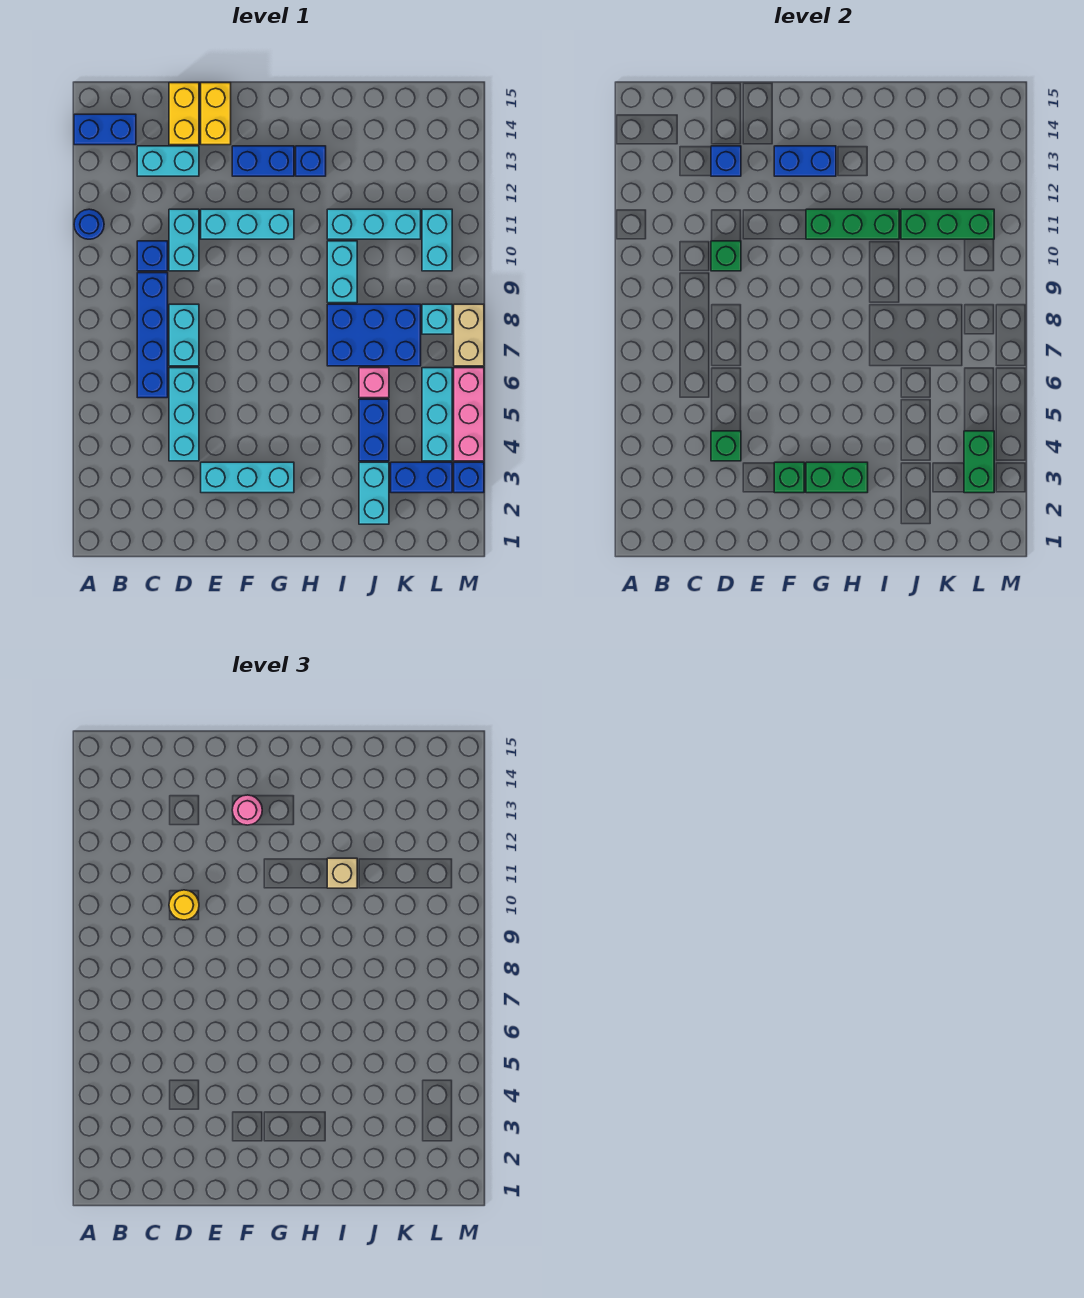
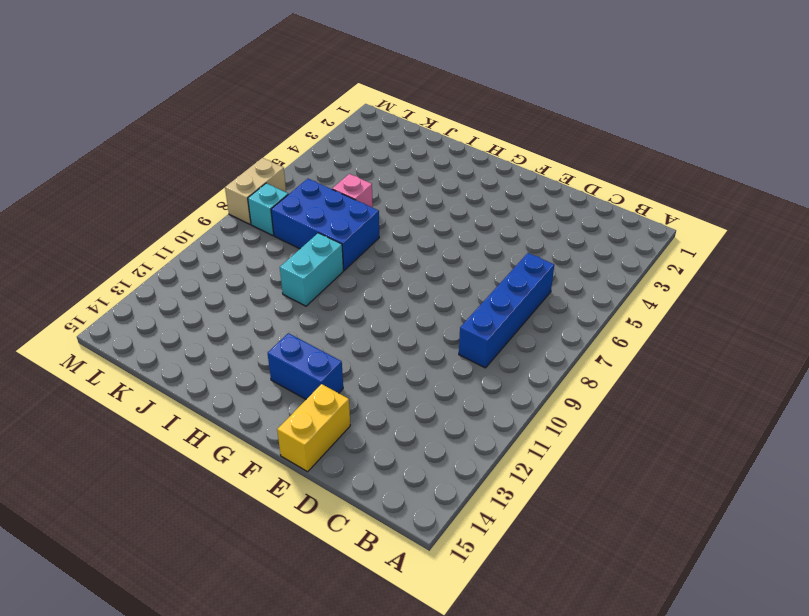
none -> blue round brick A11 level 1
none -> blue brick A14:B14 level 1
none -> blue brick C10 level 1
none -> cyan brick C13:D13 level 1

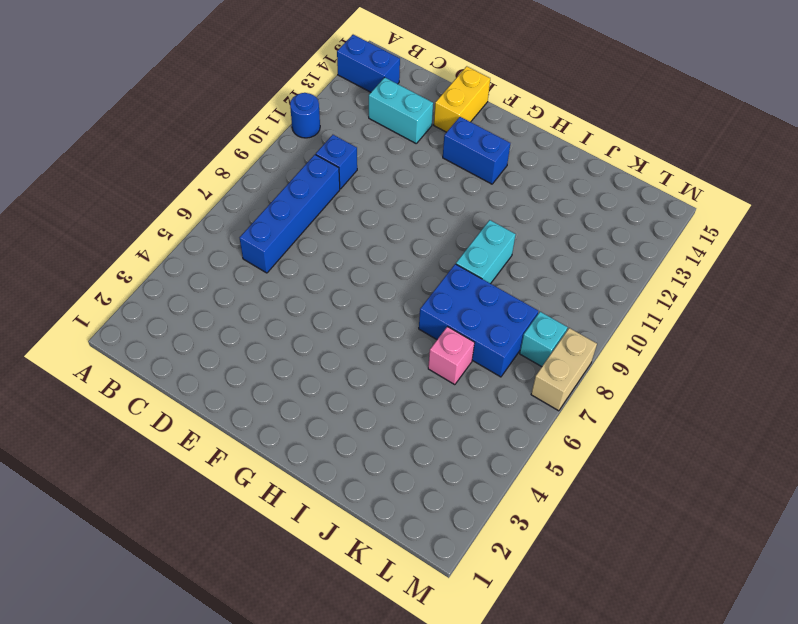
none -> cyan brick D4:D6 level 1
none -> cyan brick D7:D8 level 1
none -> cyan brick D10:D11 level 1
none -> yellow brick D14:D15 level 1

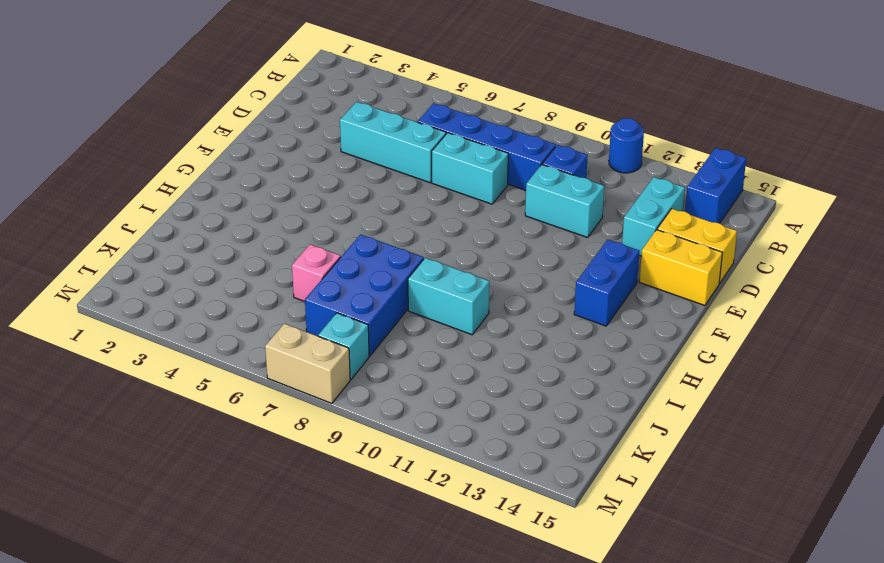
none -> cyan brick E3:G3 level 1
none -> cyan brick E11:G11 level 1
none -> blue brick H13 level 1
none -> cyan brick I11:K11 level 1

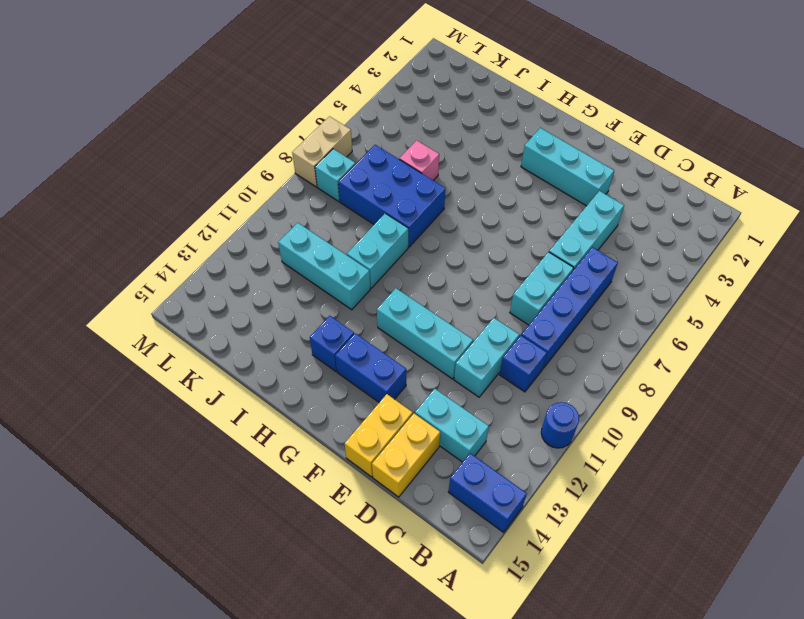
none -> cyan brick J2:J3 level 1
none -> blue brick J4:J5 level 1
none -> blue brick K3:L3 level 1
none -> cyan brick L4:L6 level 1

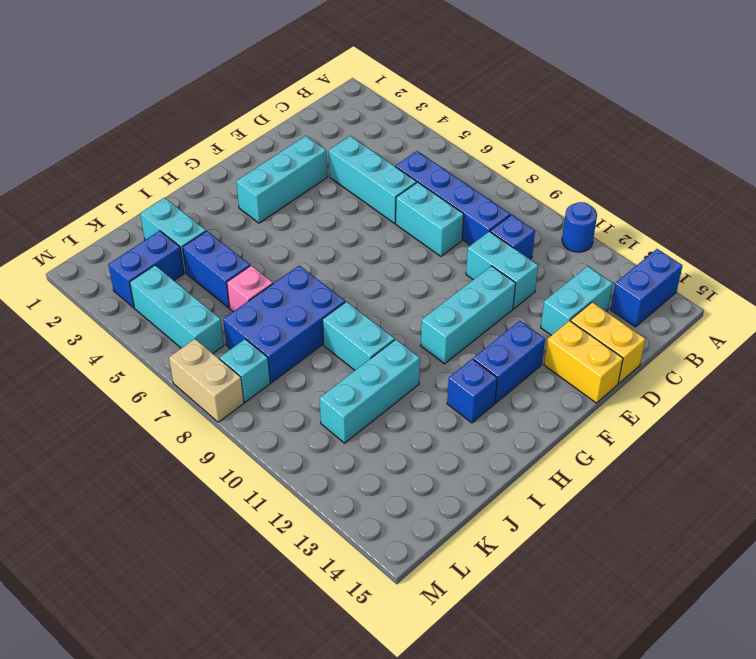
none -> cyan brick L10:L11 level 1
none -> blue brick M3 level 1
none -> pink brick M4:M6 level 1
none -> green brick D4 level 2

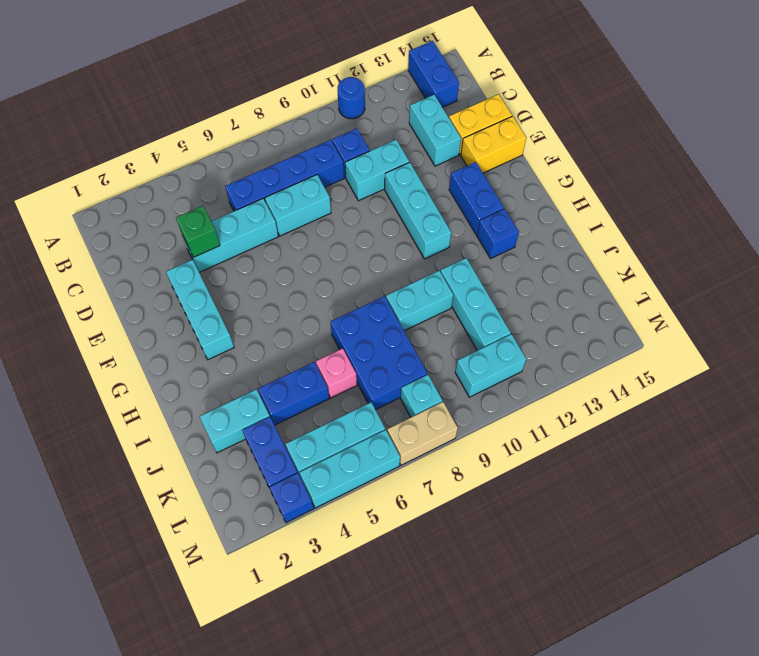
cyan brick M4:M6 level 1 -> pink brick M4:M6 level 1
none -> green brick D10 level 2
none -> blue brick D13 level 2
none -> green brick F3 level 2
none -> blue brick F13:G13 level 2

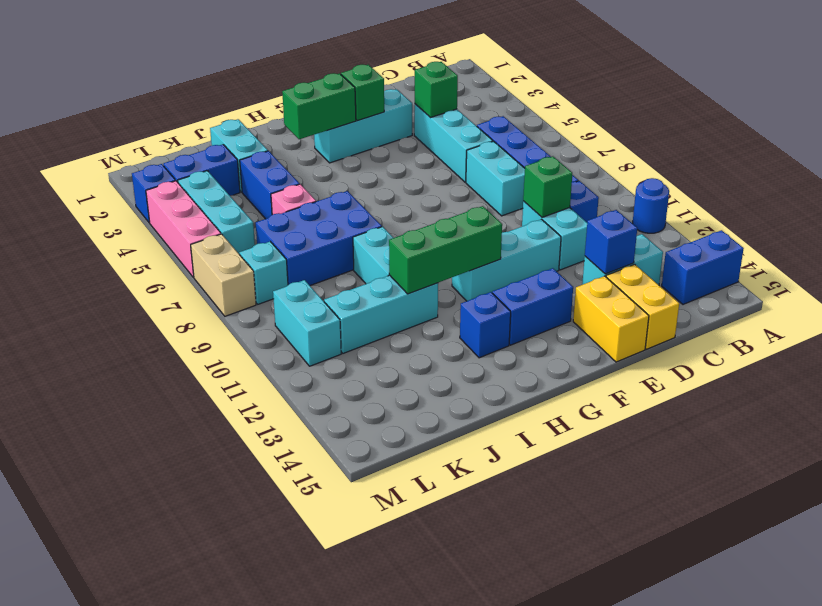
none -> blue brick F13:G13 level 2
none -> green brick J11:L11 level 2
none -> green brick L3:L4 level 2
none -> yellow round brick D10 level 3

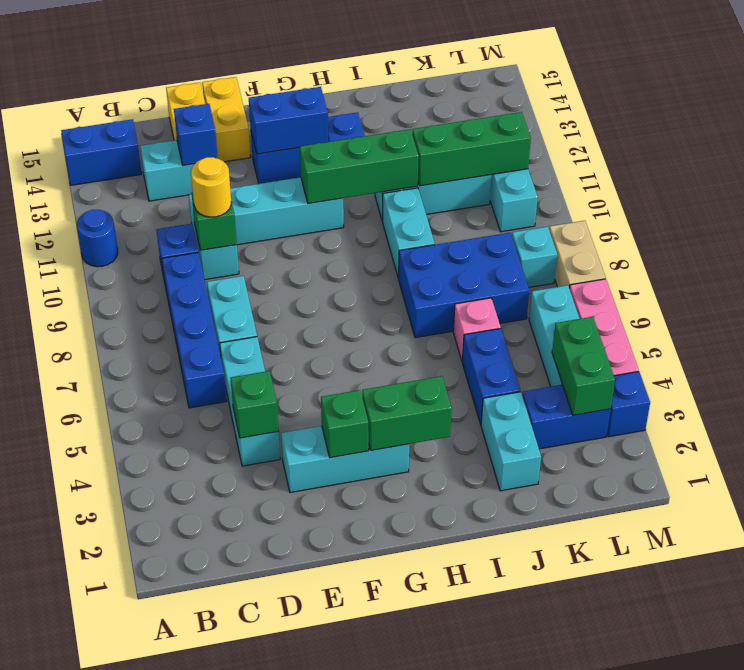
none -> pink round brick F13 level 3
none -> tan brick I11 level 3

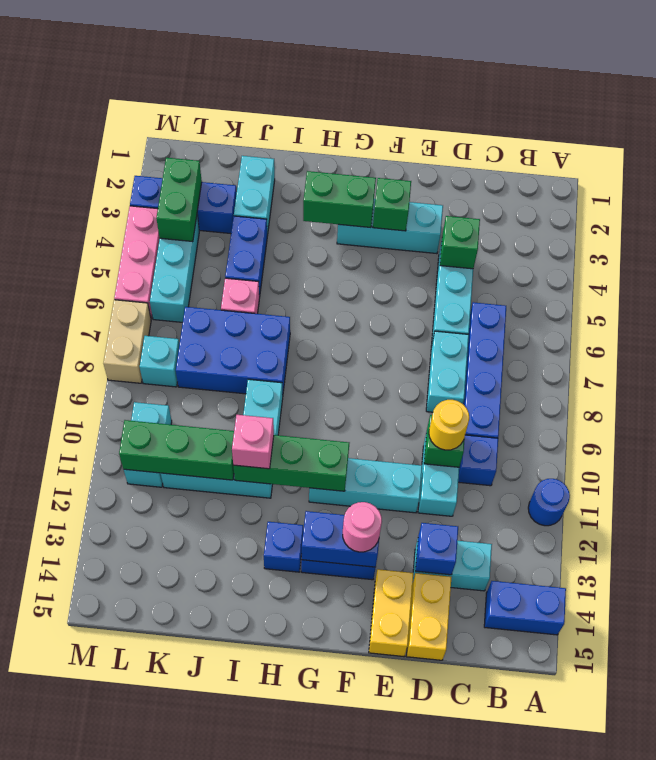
pink brick I11 level 3 -> tan brick I11 level 3

